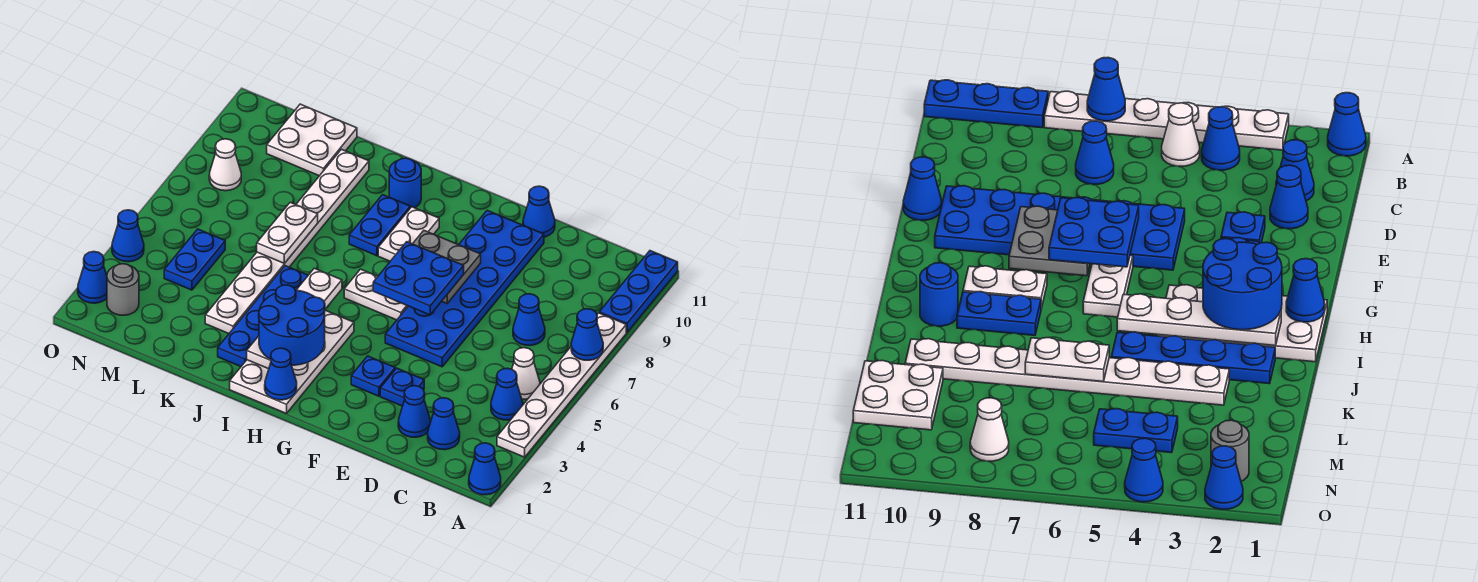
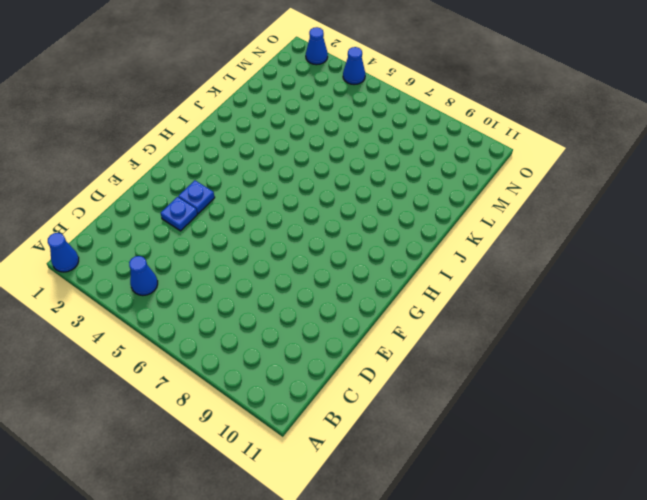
none -> white plate A3:A8 level 1
none -> blue plate A9:A11 level 1
none -> white cone B5 level 1
none -> blue cone C2 level 1

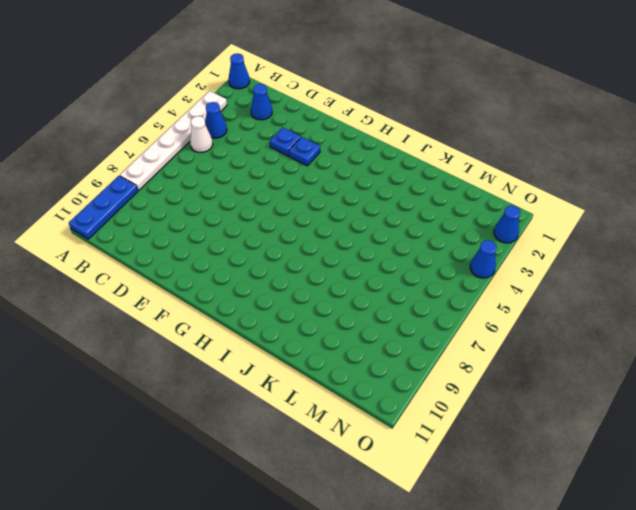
none -> blue cone C7 level 1
none -> blue cone D2 level 1
none -> blue plate E5:F10 level 1
none -> blue cone E11 level 1

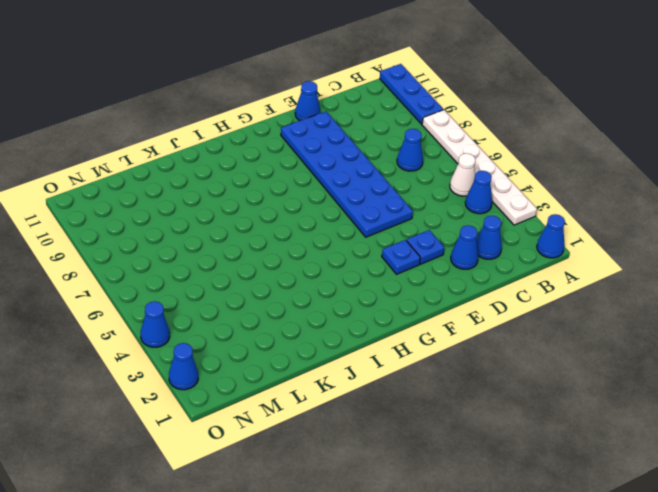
none -> white plate G6:H6 level 1
none -> white plate H1:I4 level 1
none -> white plate H8:H9 level 1
none -> blue plate I8:I9 level 1

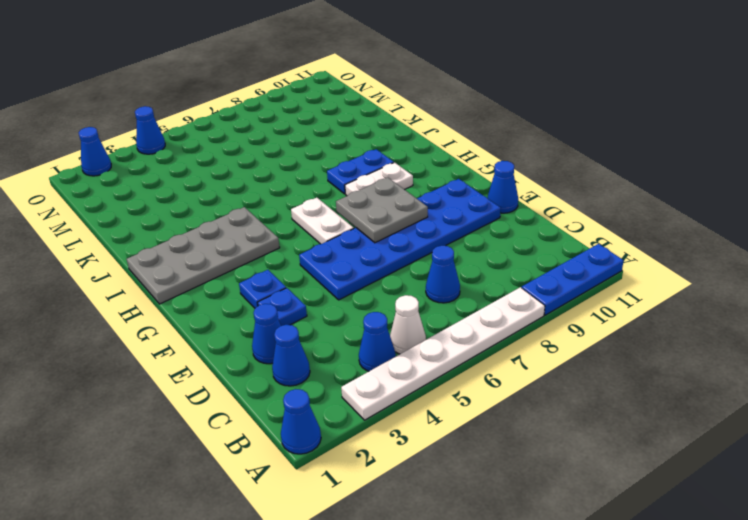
grey plate H1:I4 level 1 -> white plate H1:I4 level 1
none -> blue round brick I10 level 1
none -> blue plate J2:J5 level 1
none -> white plate K3:K10 level 1
none -> white plate L10:M11 level 1

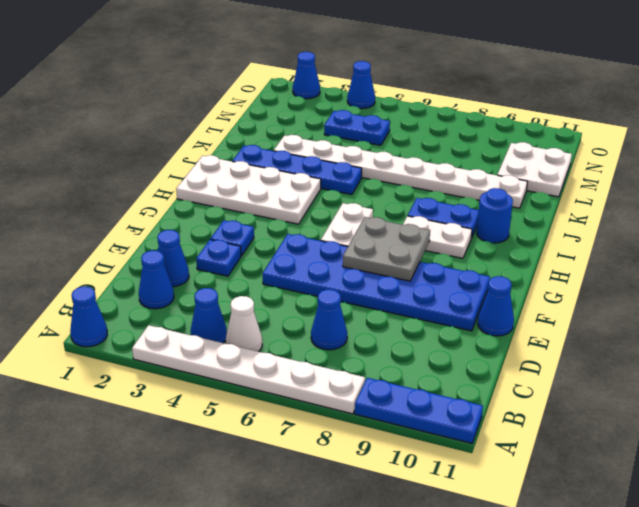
none -> grey round brick N2 level 1
none -> white cone N8 level 1
none -> blue cone A7 level 2
none -> blue cone H1 level 2

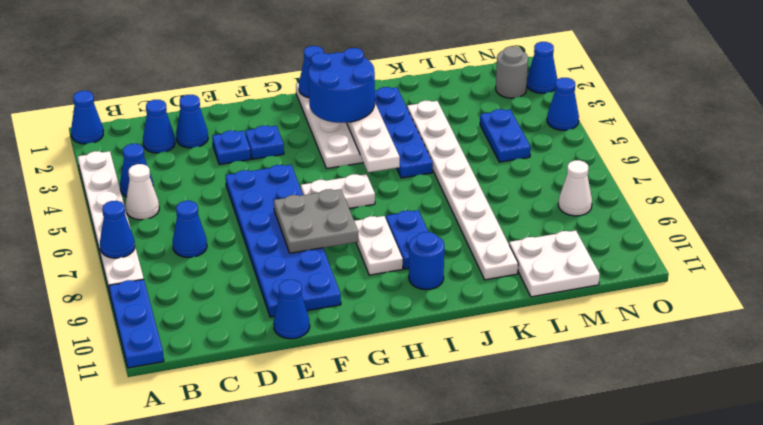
none -> white plate K6:K7 level 2
none -> blue plate F6:G7 level 3

